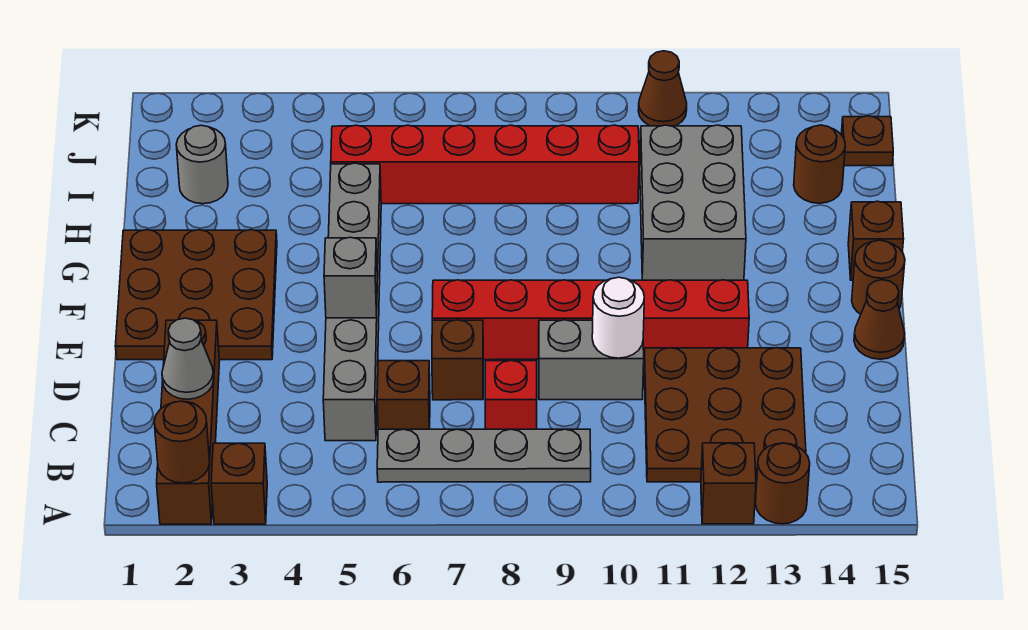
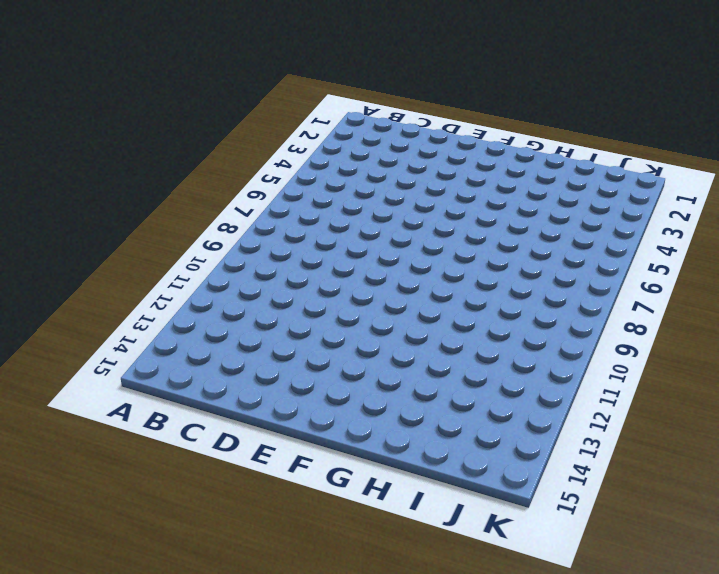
none -> brown brick A2:D2 level 1
none -> brown brick A3 level 1
none -> brown brick A12 level 1

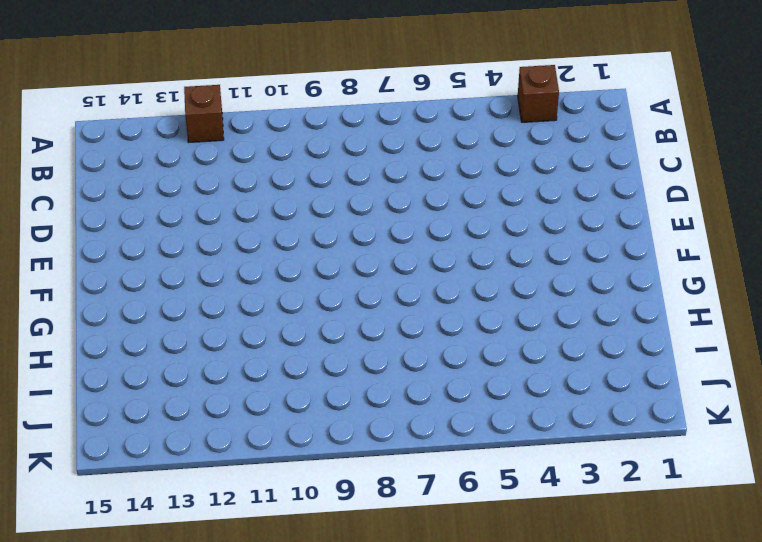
none -> brown brick A2:D2 level 1
none -> brown round brick A13 level 1
none -> grey plate B6:B9 level 1

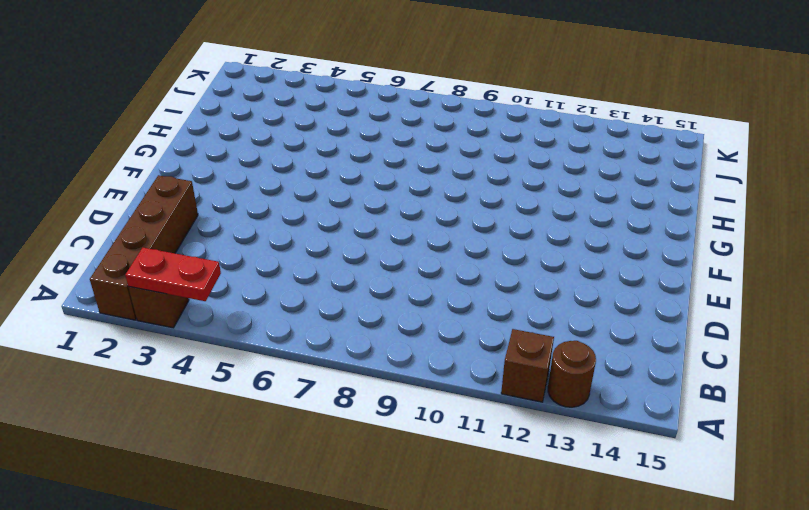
red plate A3:A4 level 2 -> none
none -> grey plate B6:B9 level 1
none -> brown plate B11:D13 level 1
none -> grey brick C5:H5 level 1

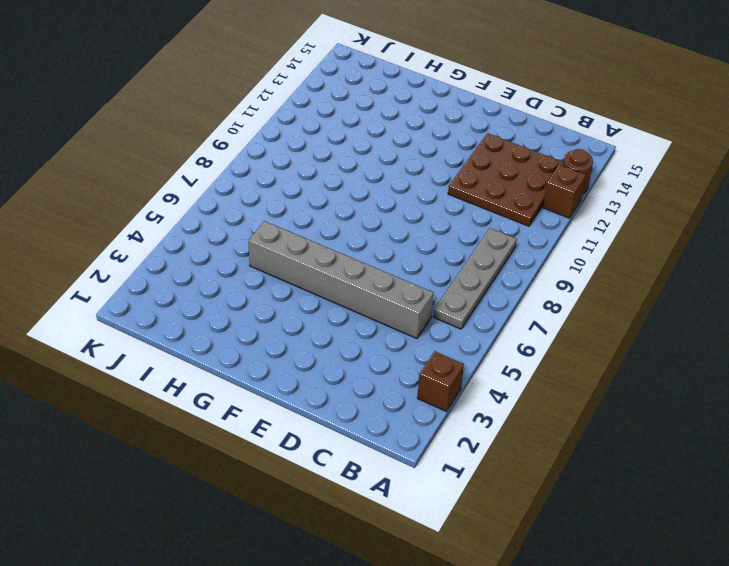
none -> brown brick A2:D2 level 1
none -> brown brick C6 level 1
none -> red brick C8 level 1

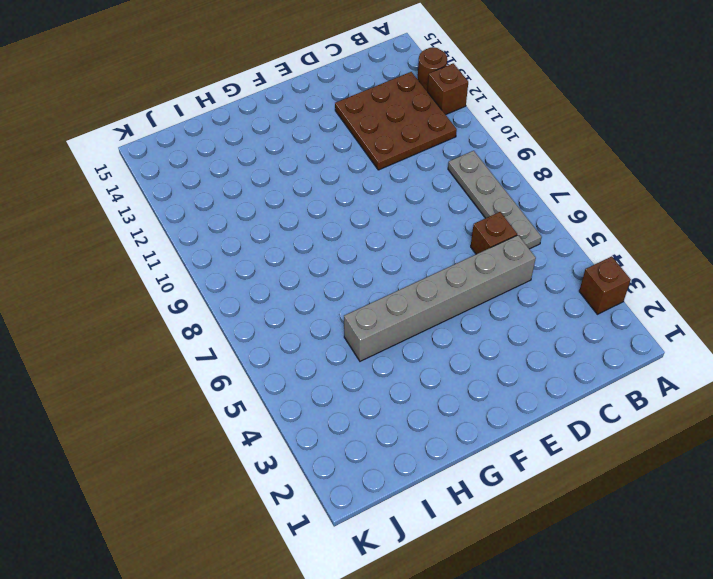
none -> brown brick A2:D2 level 1
none -> red brick C8 level 1
none -> brown brick D7 level 1

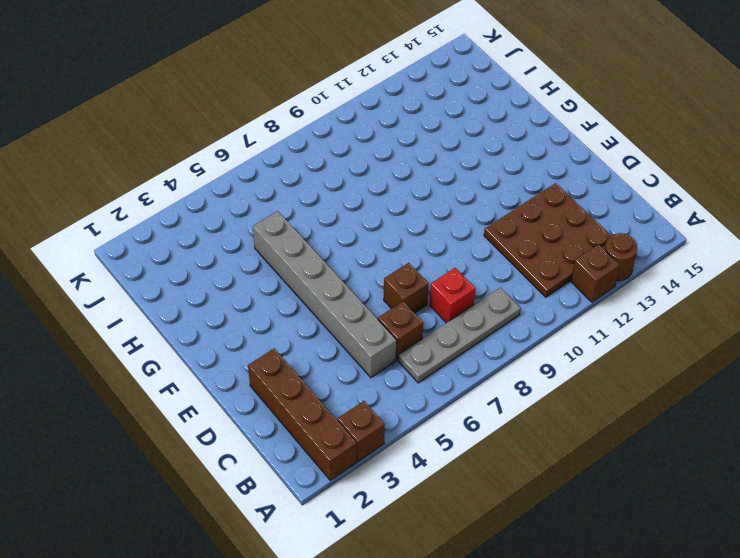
none -> grey brick D9:D10 level 1
none -> brown plate E1:G3 level 1
none -> red brick E7:E12 level 1

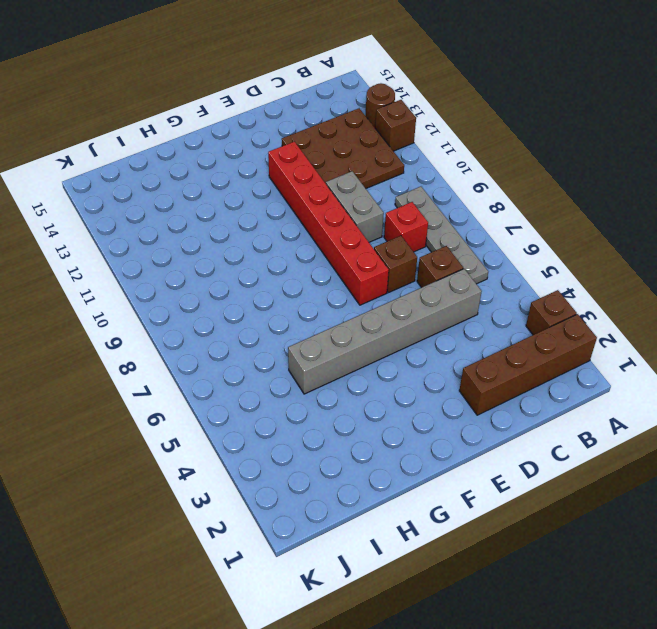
none -> brown plate E1:G3 level 1
none -> brown cone E15 level 1
none -> brown round brick F15 level 1

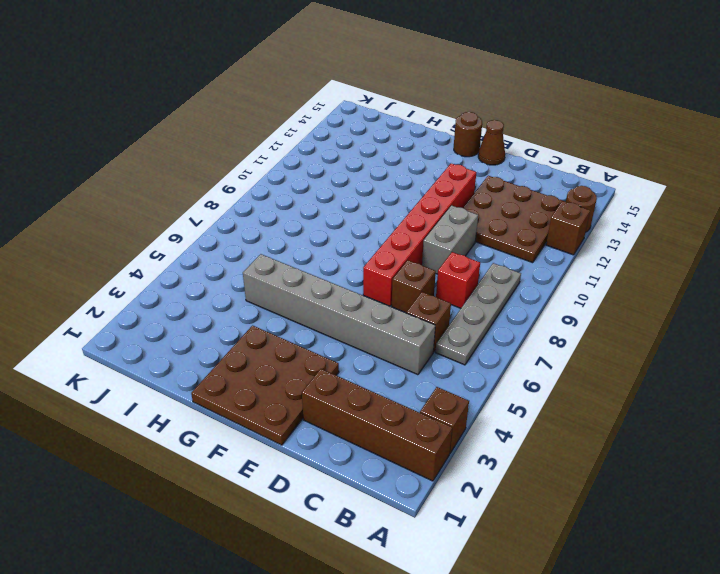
none -> grey brick G11:I12 level 1
none -> brown brick G15 level 1
none -> grey round brick I2 level 1

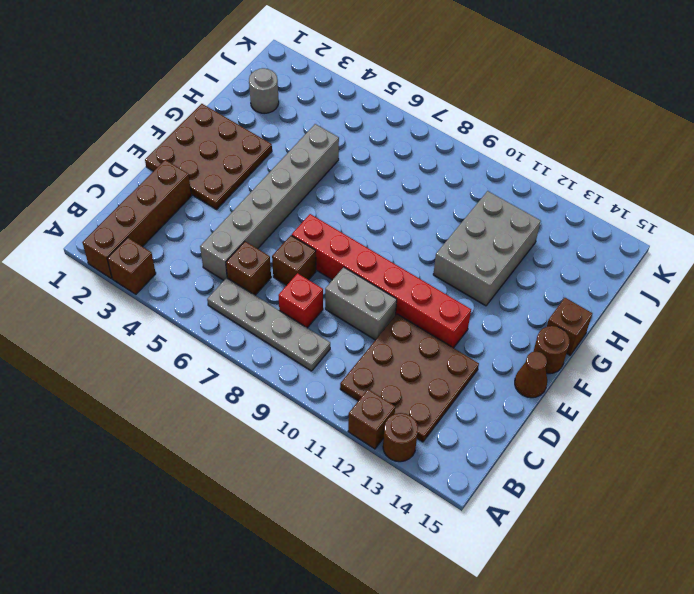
none -> red brick I5:I10 level 1
none -> brown round brick I14 level 1
none -> brown plate J15 level 1

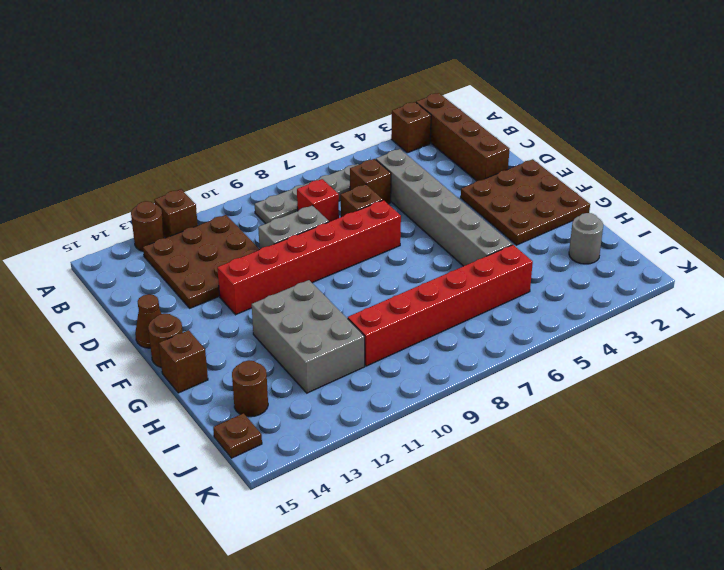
none -> brown cone K11 level 1
none -> brown round brick A2 level 2
none -> grey cone C2 level 2

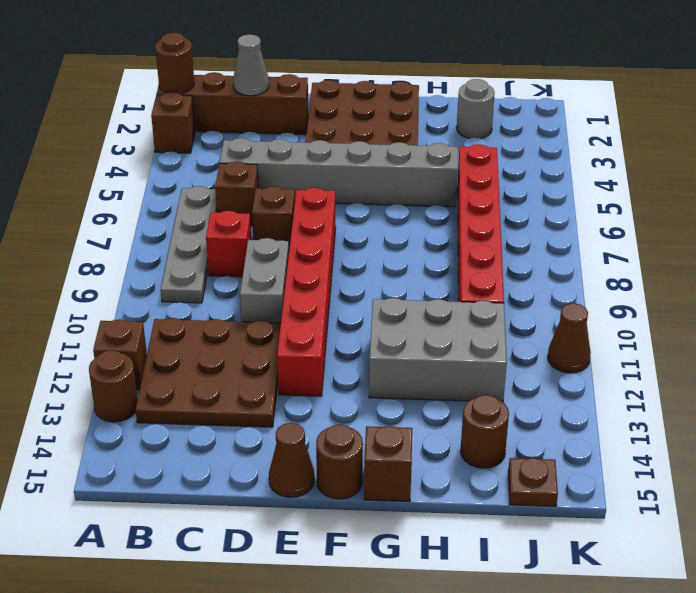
none -> white round brick D10 level 2
none -> grey brick E5 level 2

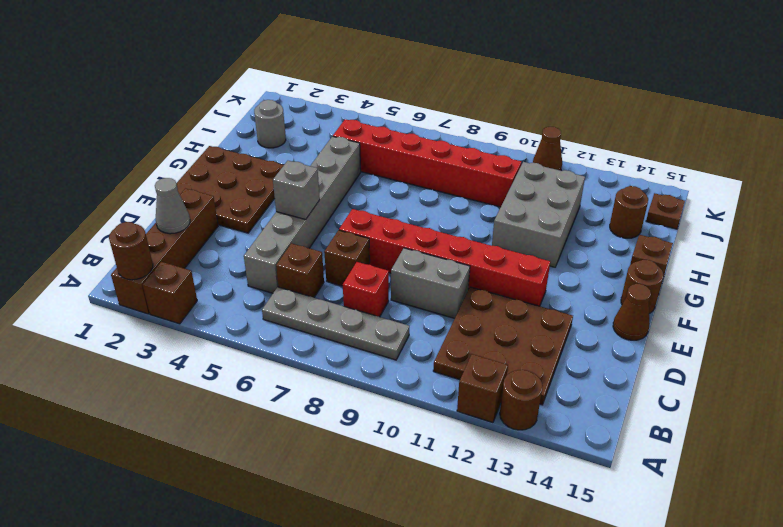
none -> white round brick D10 level 2

